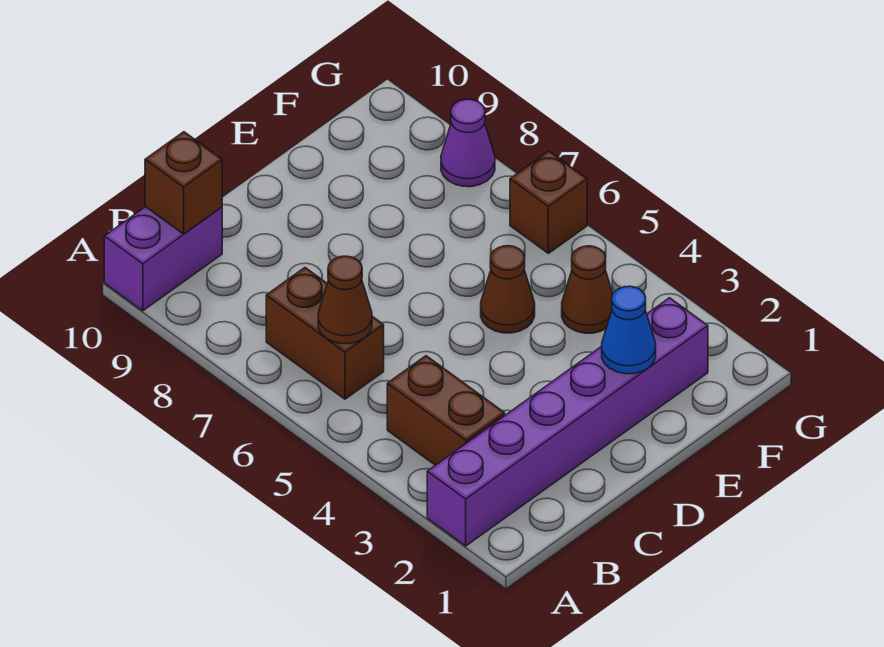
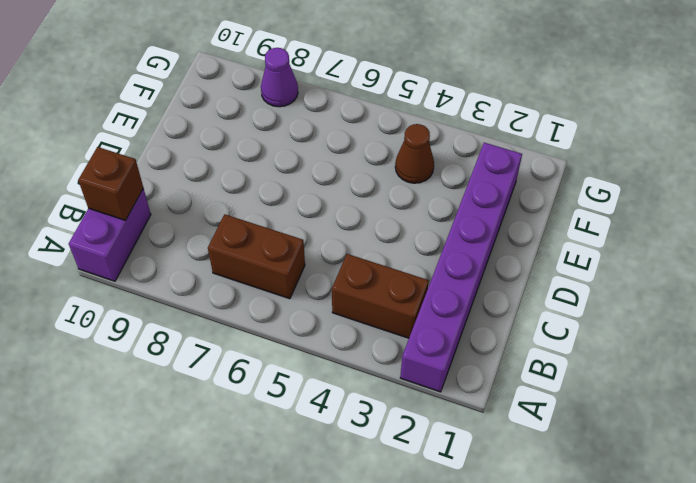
none -> brown cone E5 level 1
none -> brown brick G6 level 1

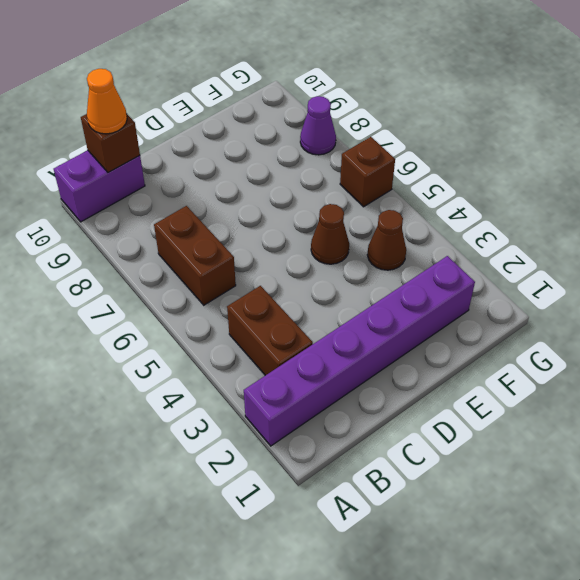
orange cone B10 level 3 -> none
none -> brown cone B6 level 2
none -> blue cone E2 level 2

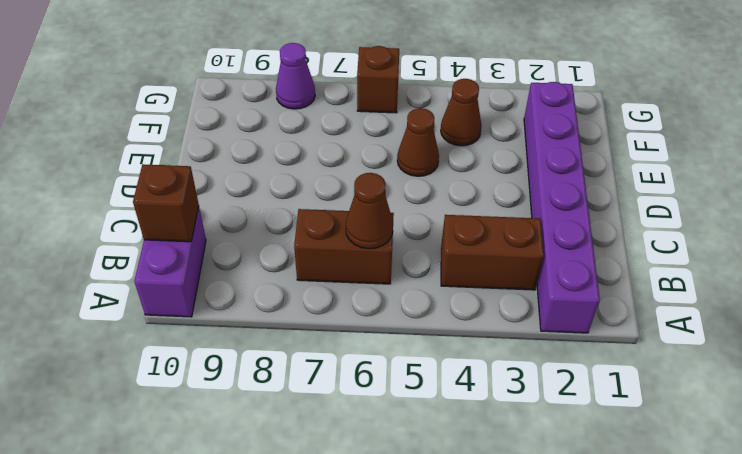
none -> blue cone E2 level 2

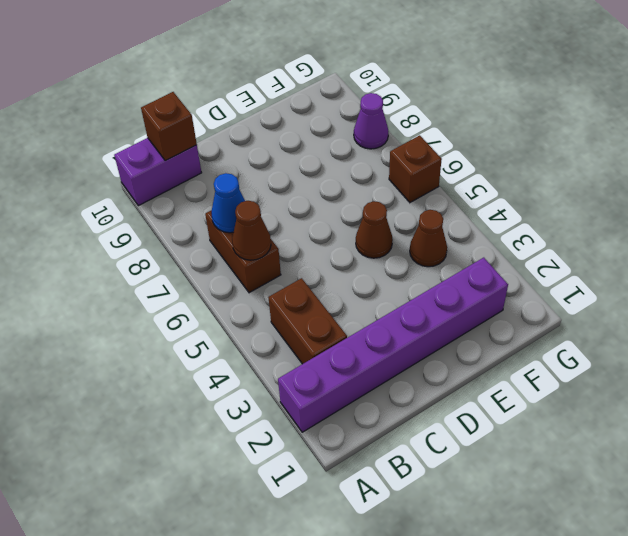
blue cone B7 level 2 -> blue cone E2 level 2

